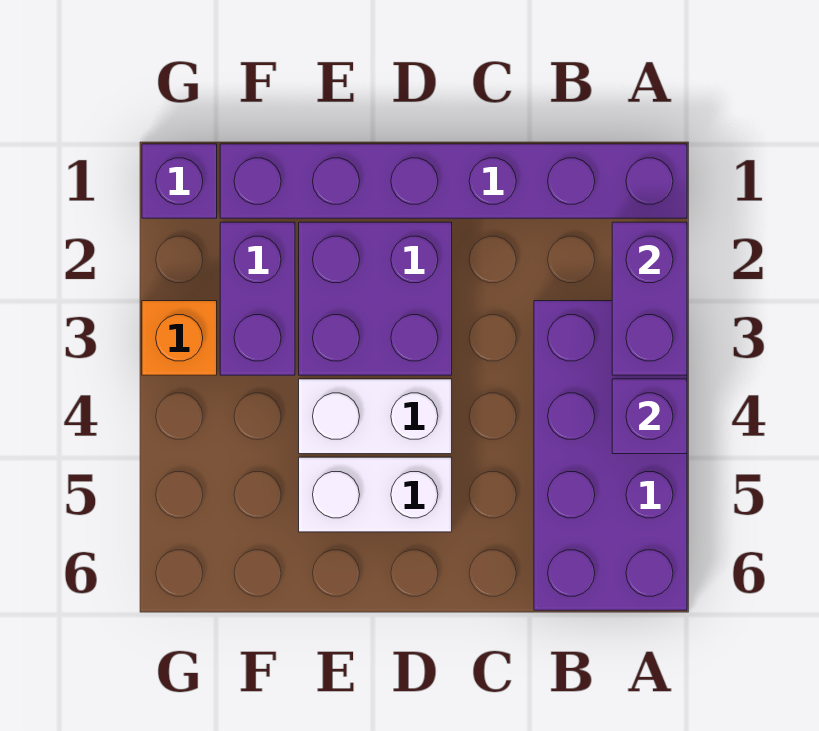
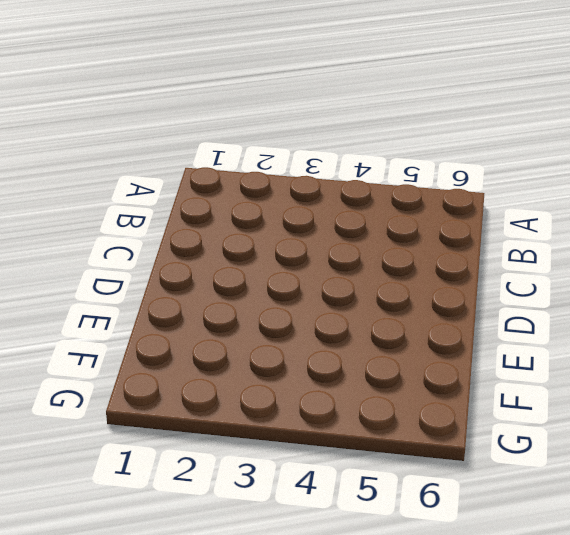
none -> purple brick A1:F1 level 1
none -> purple brick A3:B6 level 1

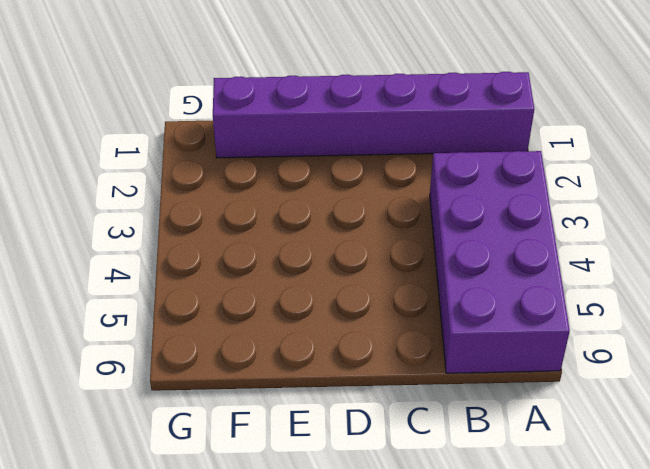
none -> purple brick D2:E3 level 1
none -> white brick D4:E4 level 1

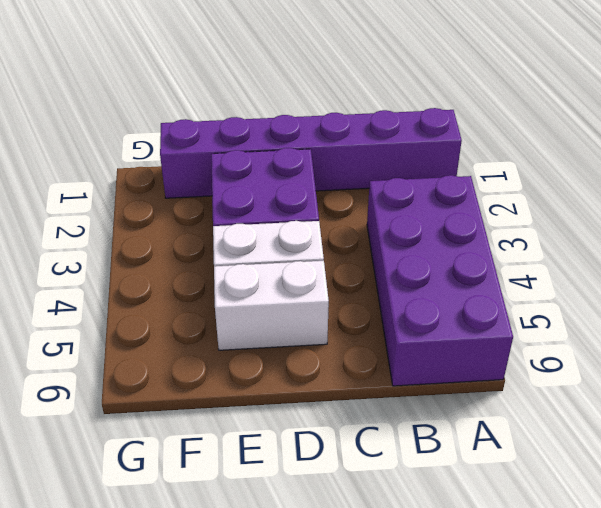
none -> purple brick F2:F3 level 1
none -> purple brick G1 level 1

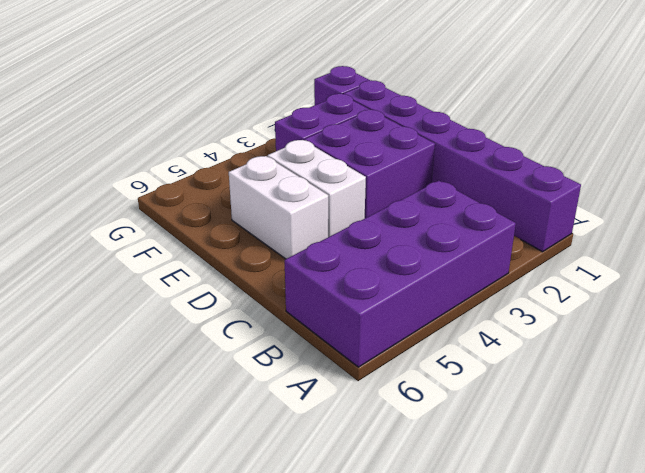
none -> orange brick G3 level 1
none -> purple brick A2:A3 level 2

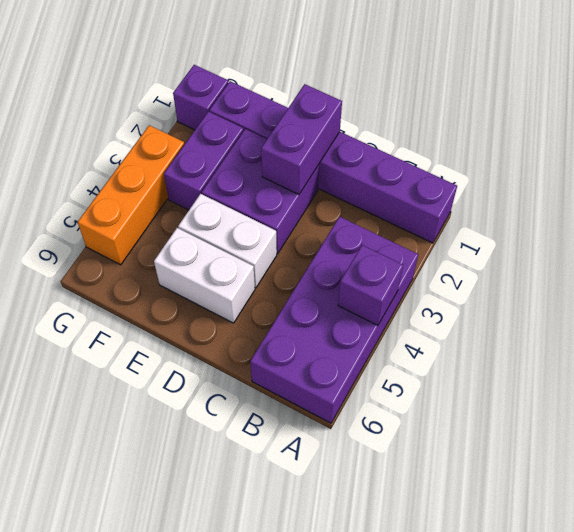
purple brick D1:D2 level 2 -> purple brick A2:A3 level 2
orange brick G3:G5 level 1 -> orange brick G3 level 1

